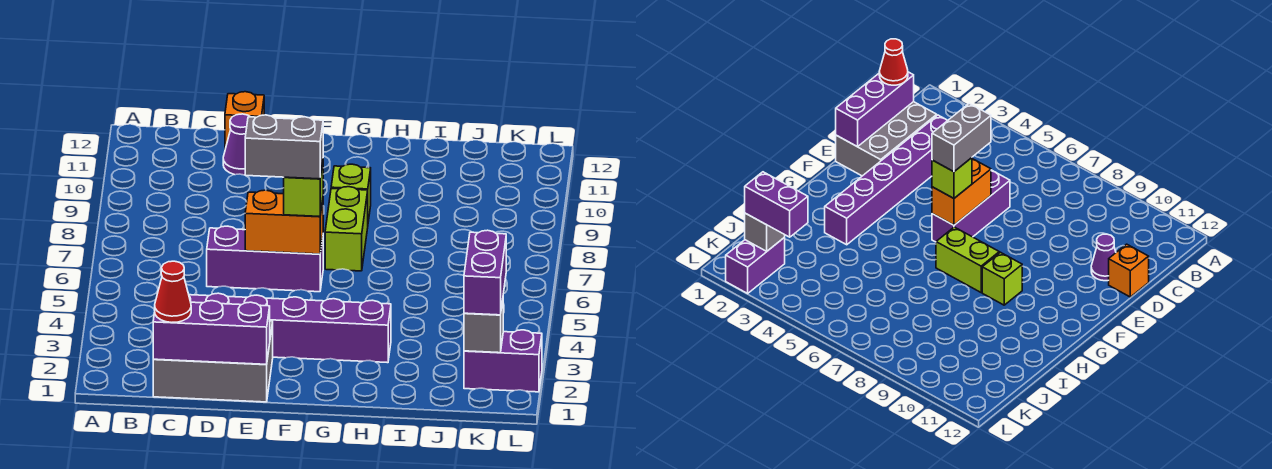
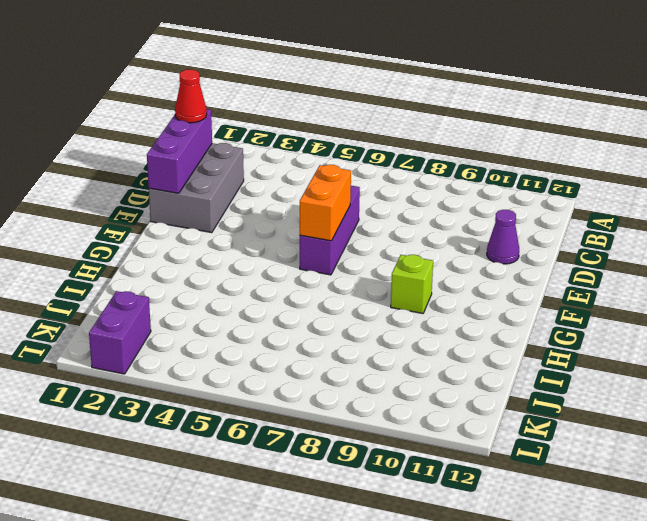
none -> purple brick C3:H3 level 1
none -> orange brick D12 level 1
none -> lime brick G7:G8 level 1

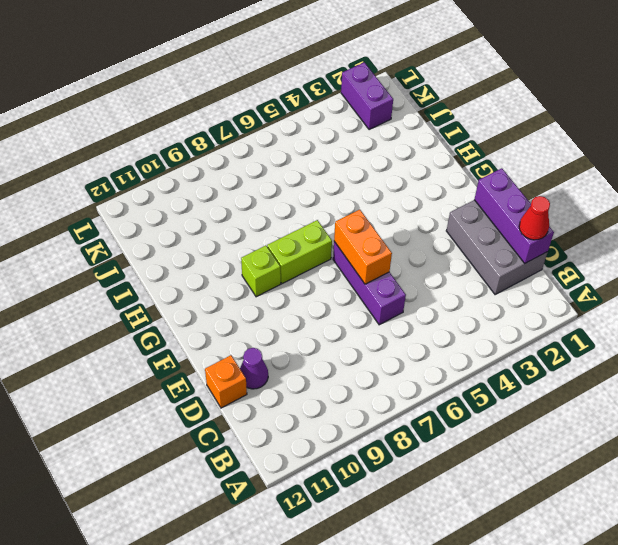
none -> purple brick C3:H3 level 1
none -> grey brick K2 level 2
none -> lime brick F6 level 3

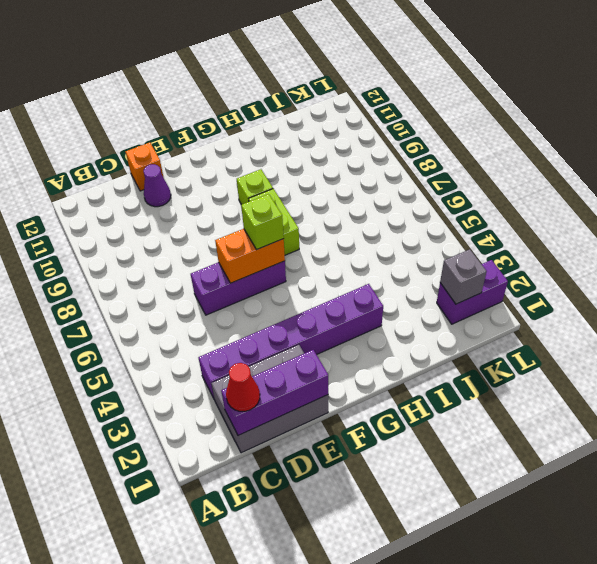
none -> purple brick K2:K3 level 3
none -> grey brick E6:F6 level 4

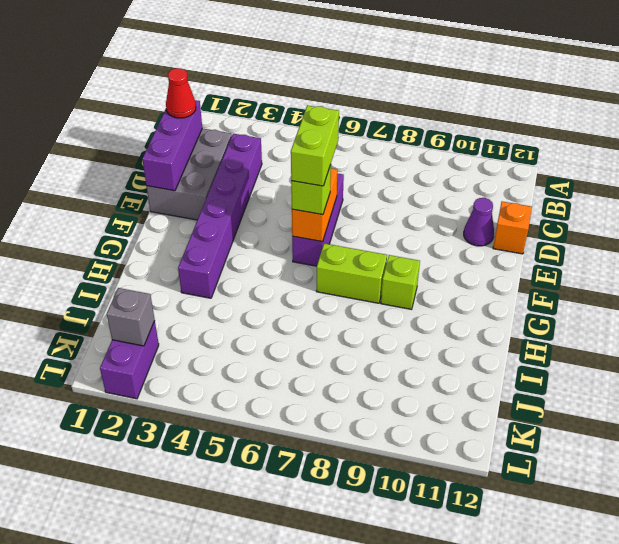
lime brick E6:F6 level 4 -> grey brick E6:F6 level 4
none -> purple brick K2:K3 level 3

